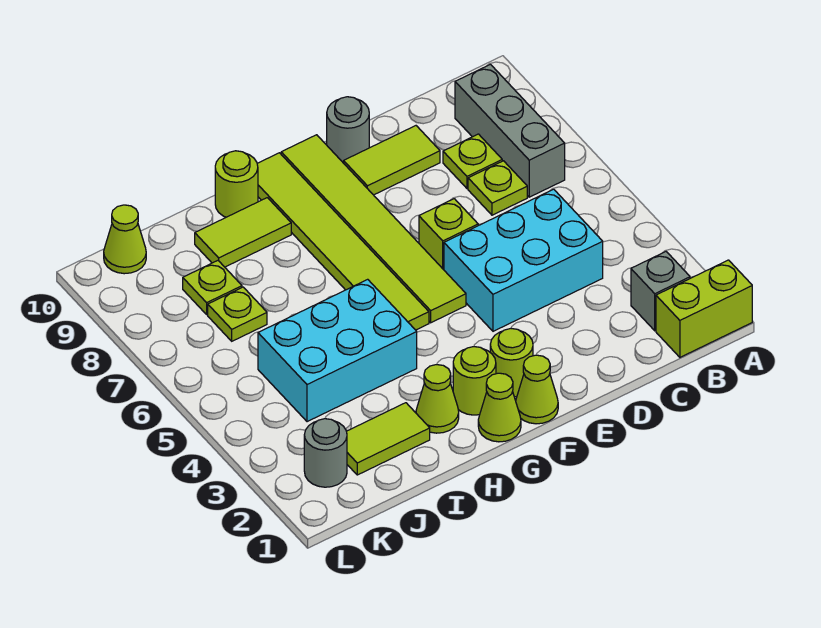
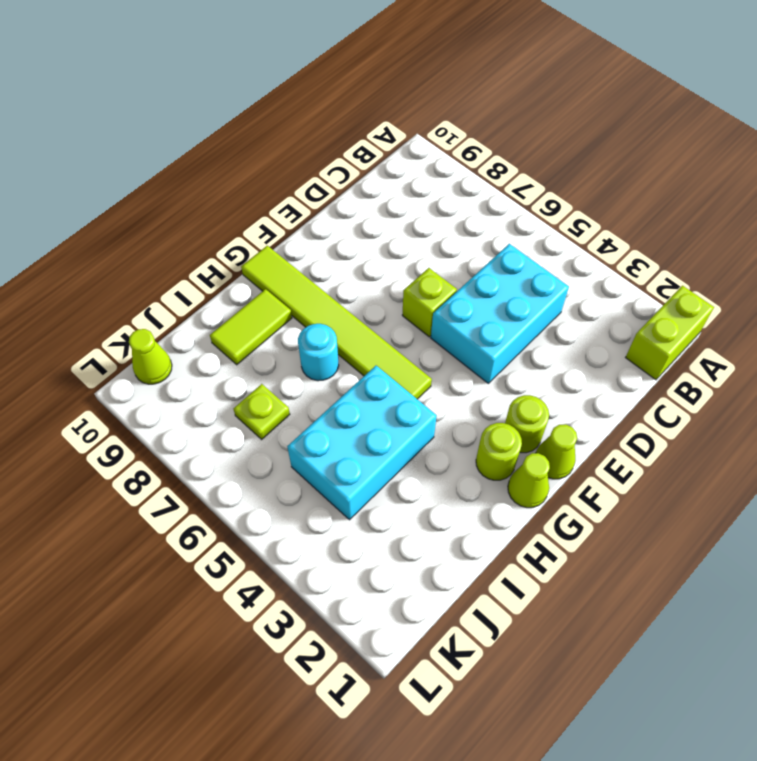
cyan round brick H7 level 1 -> none
none -> grey brick B2 level 1
none -> grey brick B7:B9 level 1
none -> lime plate C7 level 1

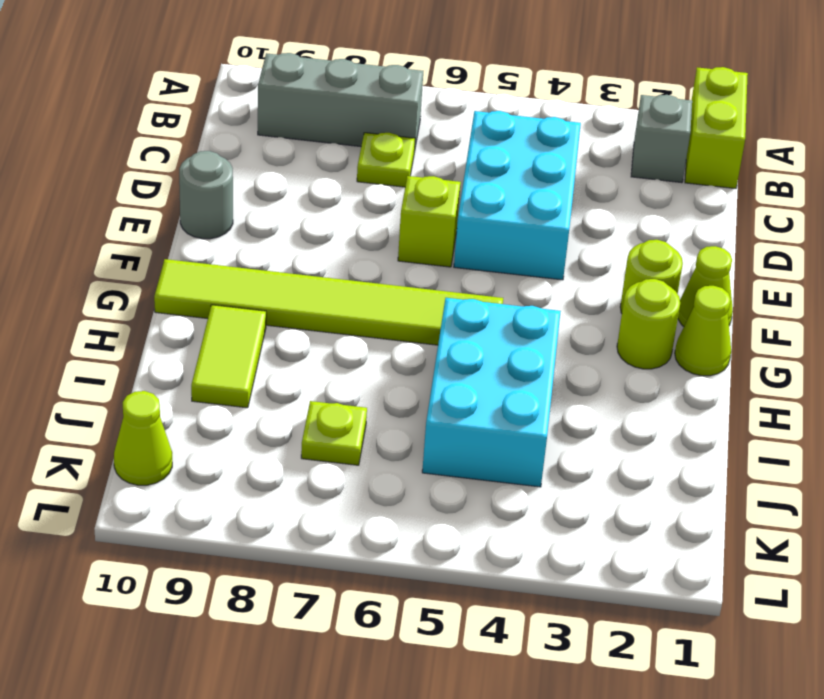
none -> lime plate C8 level 1
none -> lime tile D9:E9 level 1
none -> lime tile F5:F10 level 1

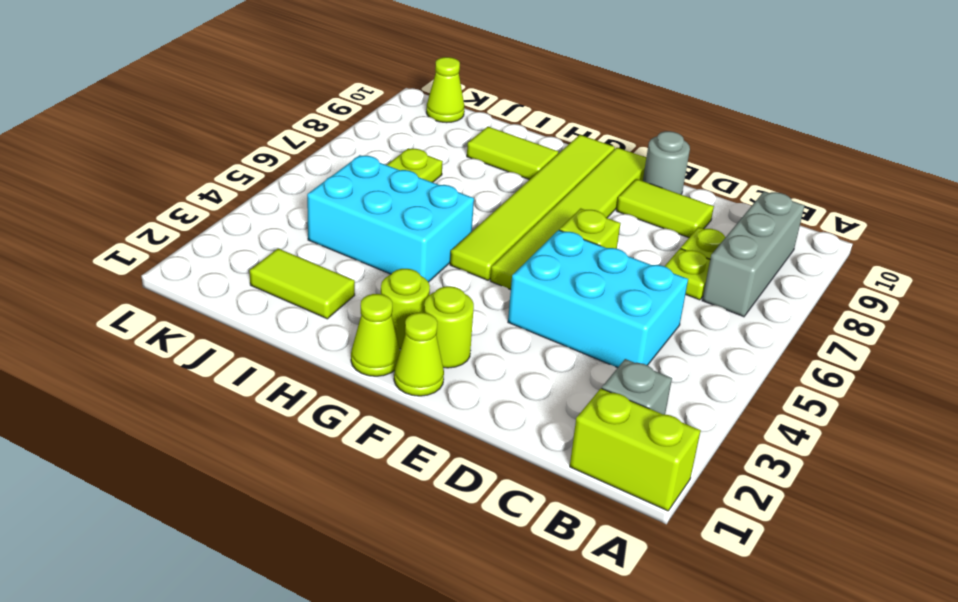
none -> lime cone H2 level 1
none -> lime round brick H10 level 1
none -> lime plate J8 level 1

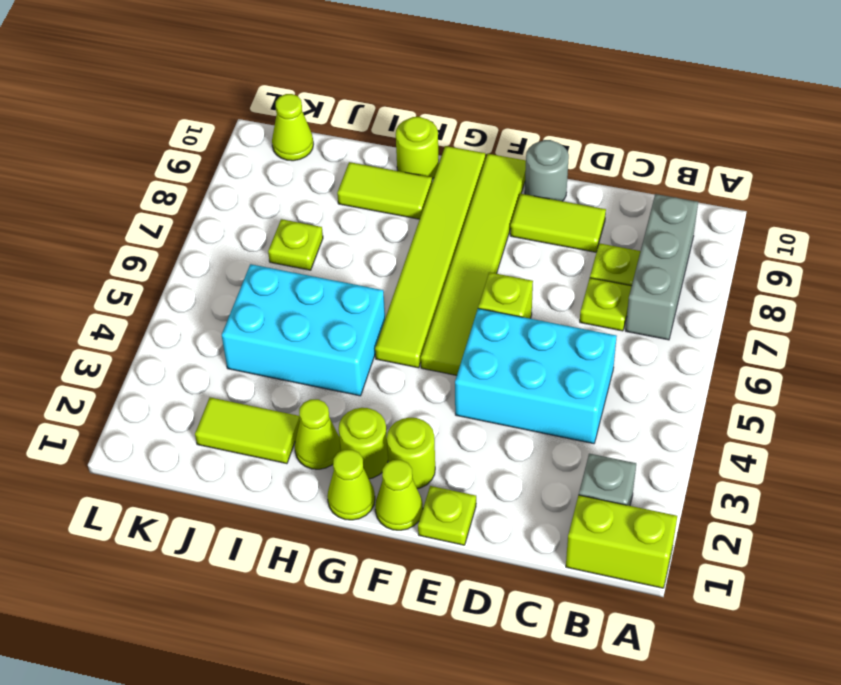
lime plate E1 level 1 -> lime plate J8 level 1
none -> grey round brick K2 level 1

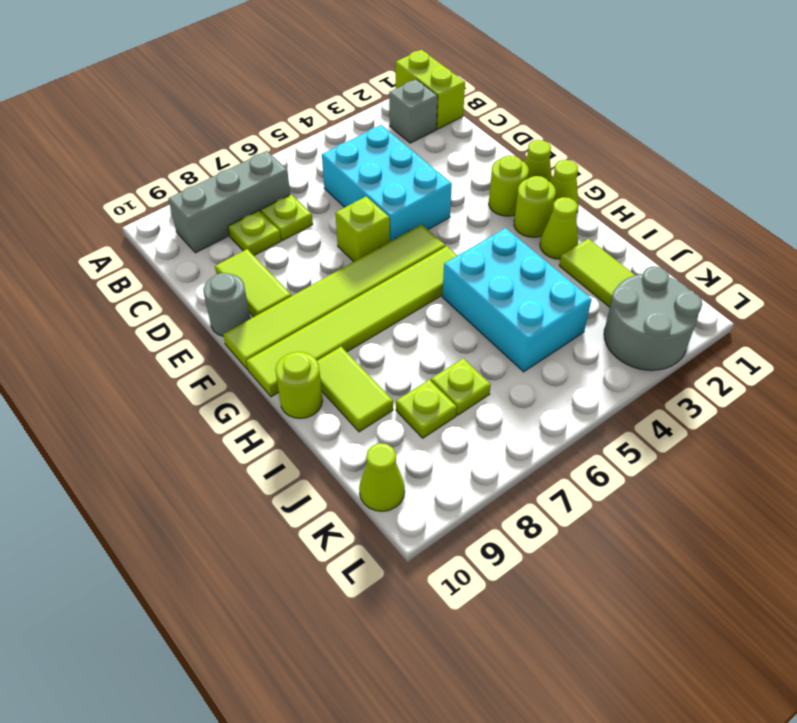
grey round brick K2:L3 level 1 -> grey round brick K2 level 1

